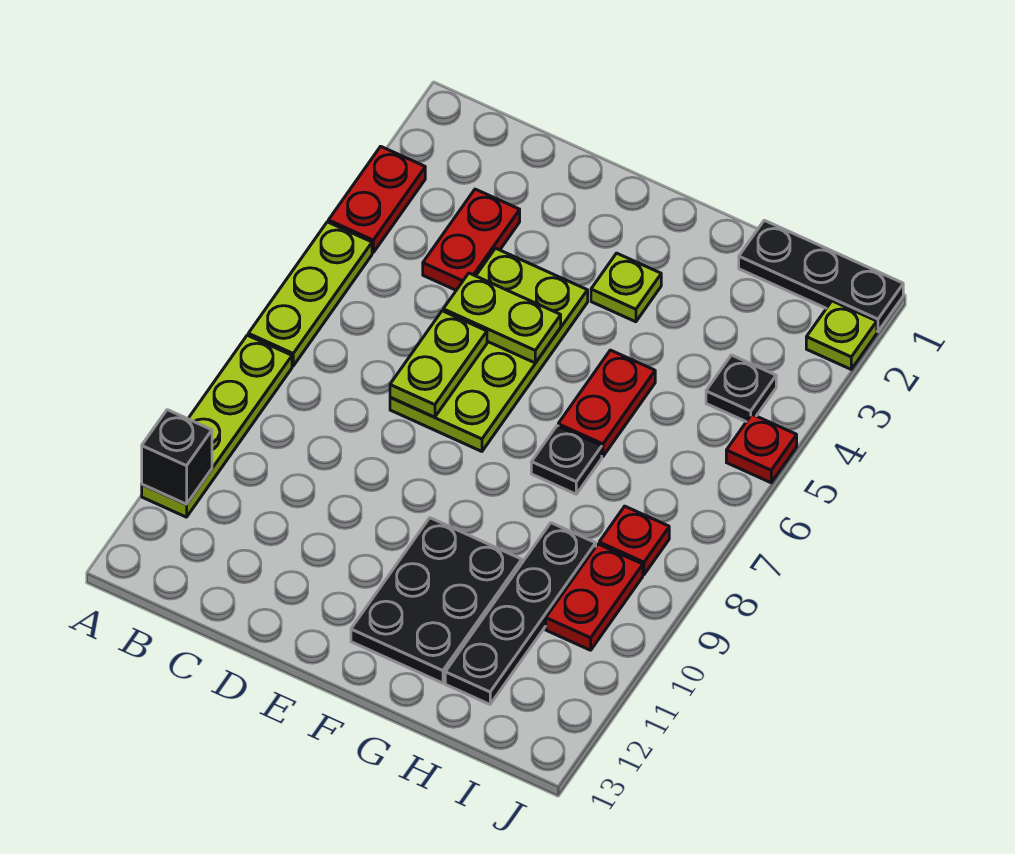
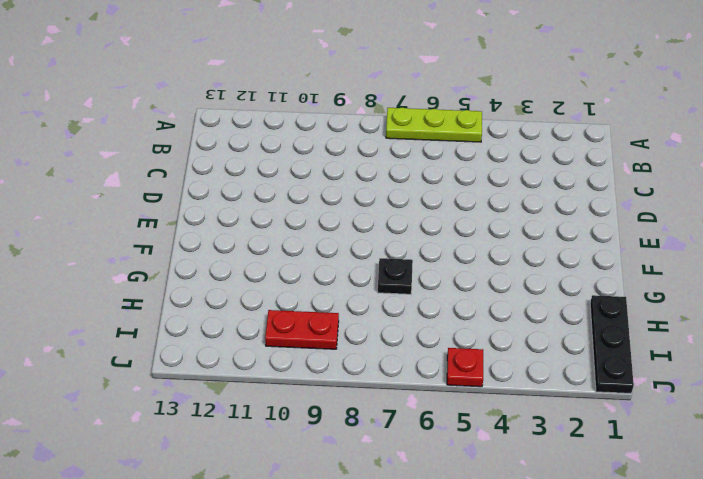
none -> red plate A3:A4 level 1
none -> lime plate A8:A11 level 1
none -> red plate C3:C4 level 1

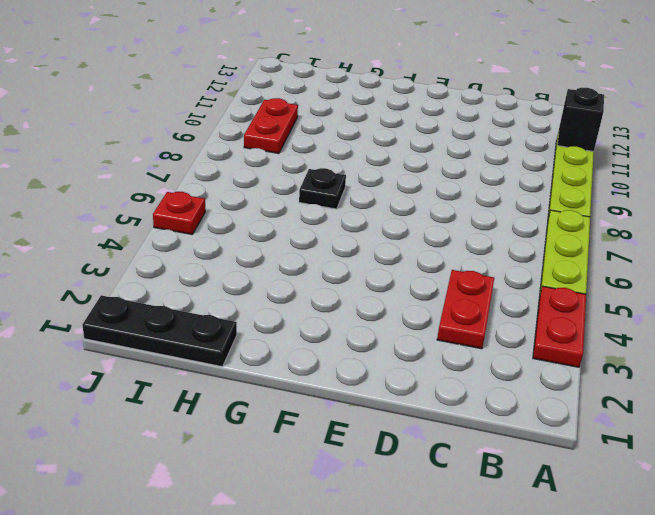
none -> lime plate D4:E7 level 1
none -> lime plate F3 level 1
none -> black plate F10:G12 level 1

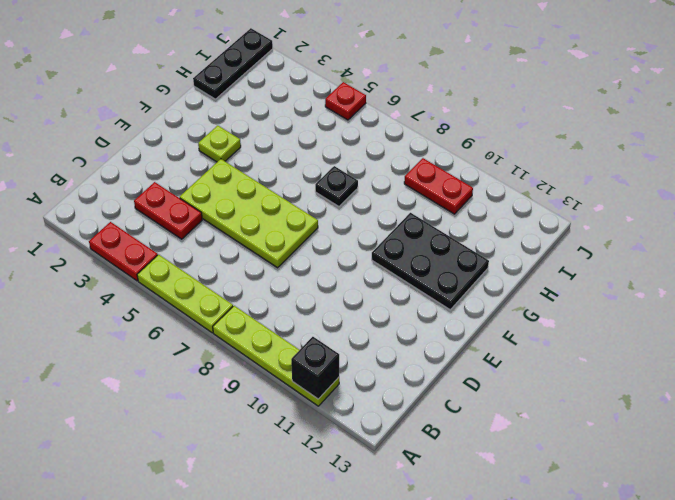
none -> red plate G5:G6 level 1
none -> black plate H9:H12 level 1
none -> black plate I4 level 1

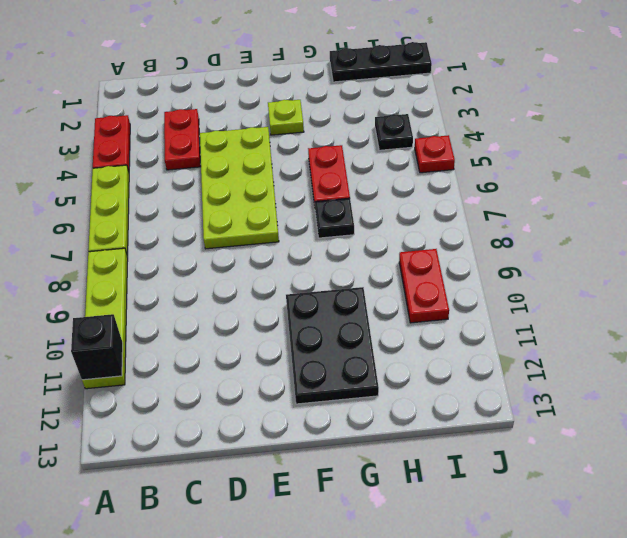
none -> black plate H9:H12 level 1
none -> red plate I8 level 1
none -> lime plate J2 level 1

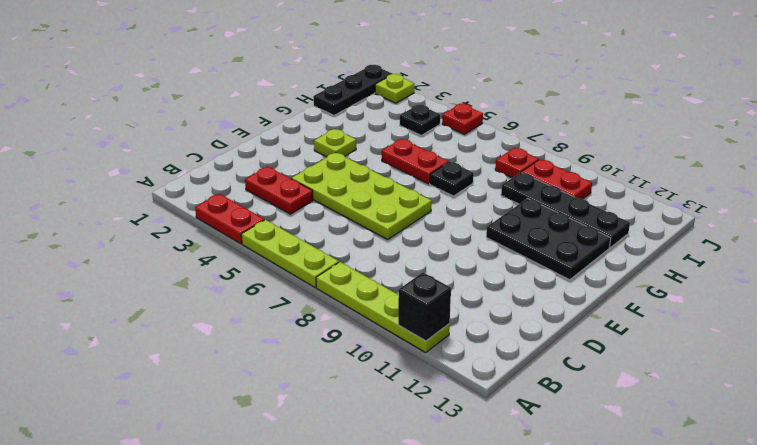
none -> lime plate D5:E5 level 2
none -> lime plate D6:D7 level 2

